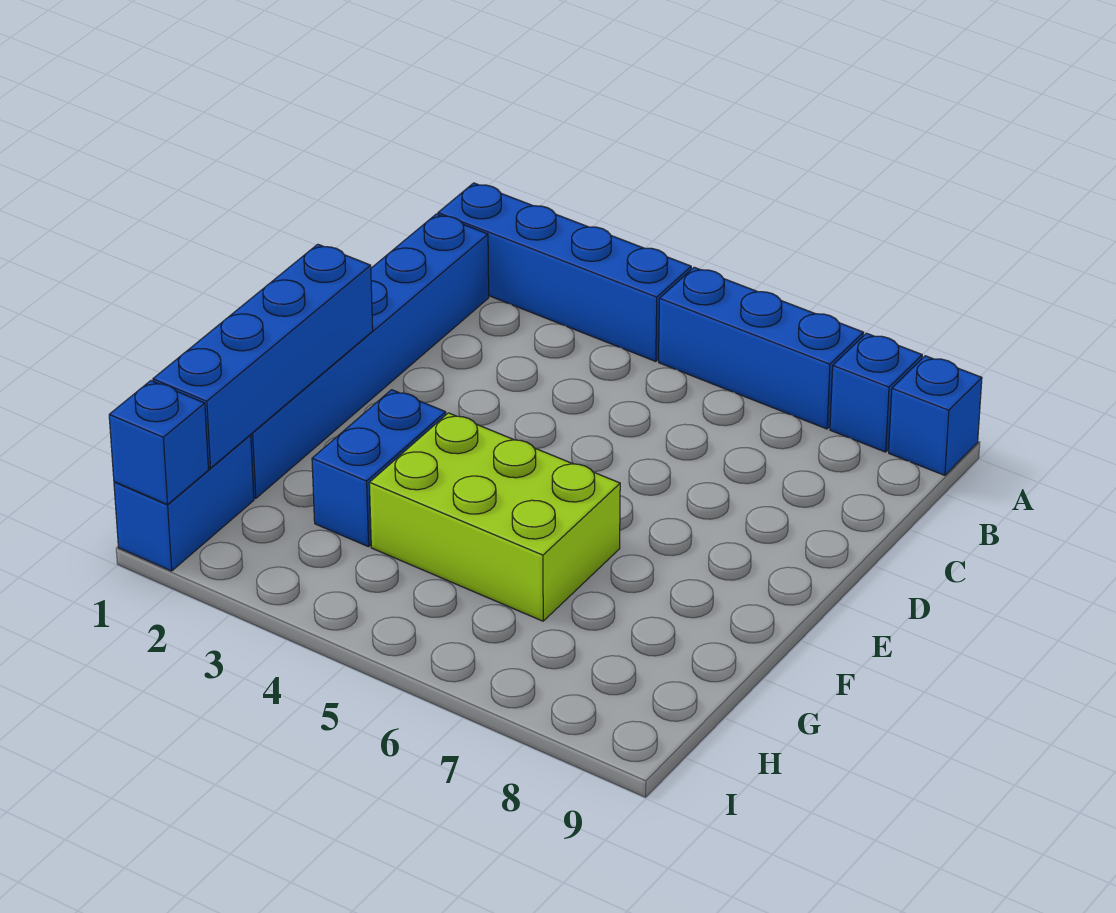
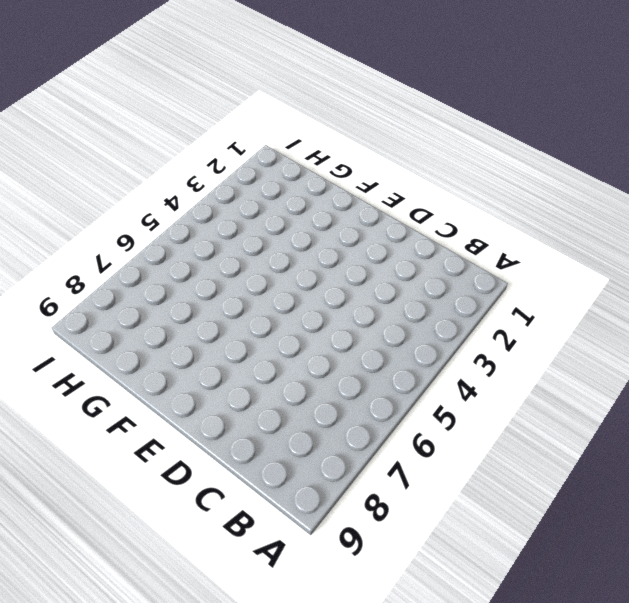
none -> blue brick A1:A4 level 1
none -> blue brick A5:A7 level 1

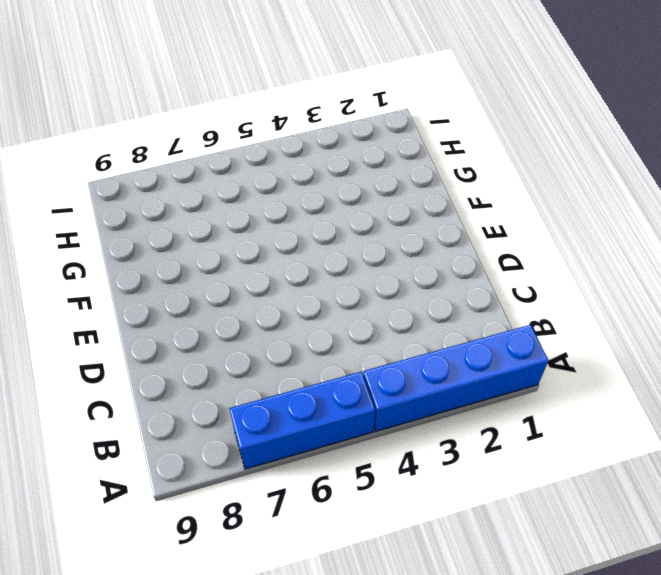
none -> blue brick A8 level 1
none -> blue brick A9 level 1

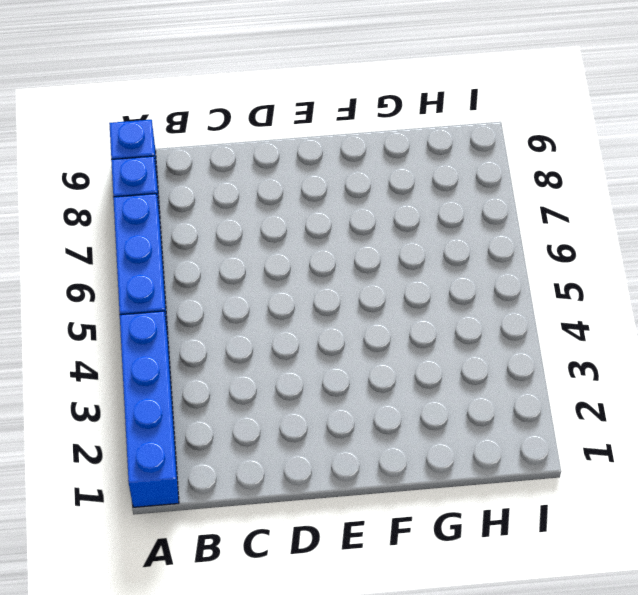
none -> blue brick B1:G1 level 1
none -> blue brick F3:G3 level 1

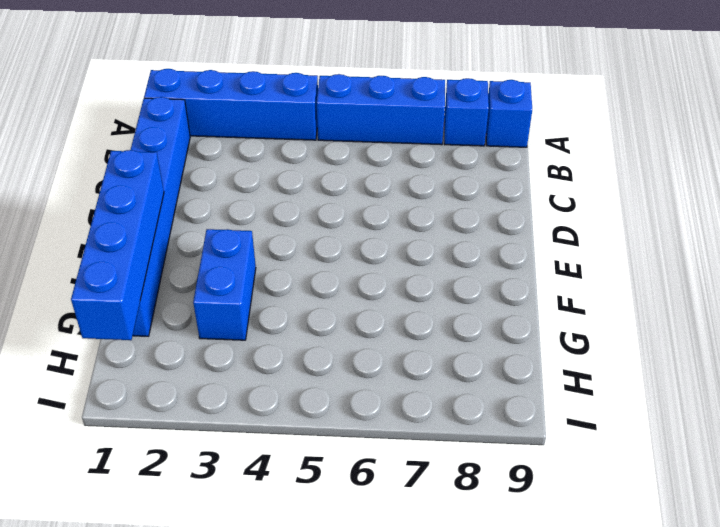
none -> lime brick F4:G6 level 1
none -> blue brick H1:I1 level 1

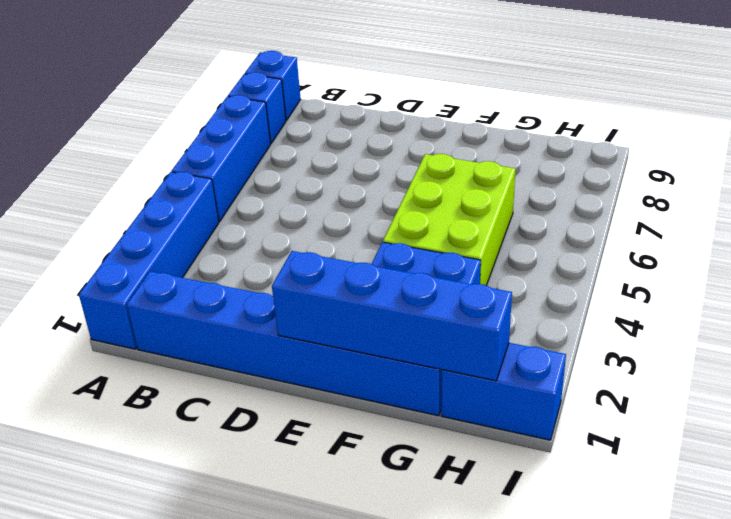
none -> blue brick I1 level 2

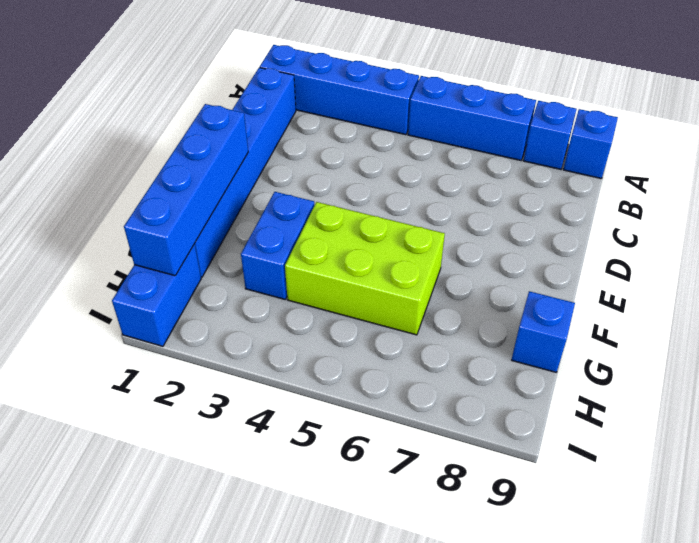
blue brick G9 level 1 -> blue brick I1 level 2

